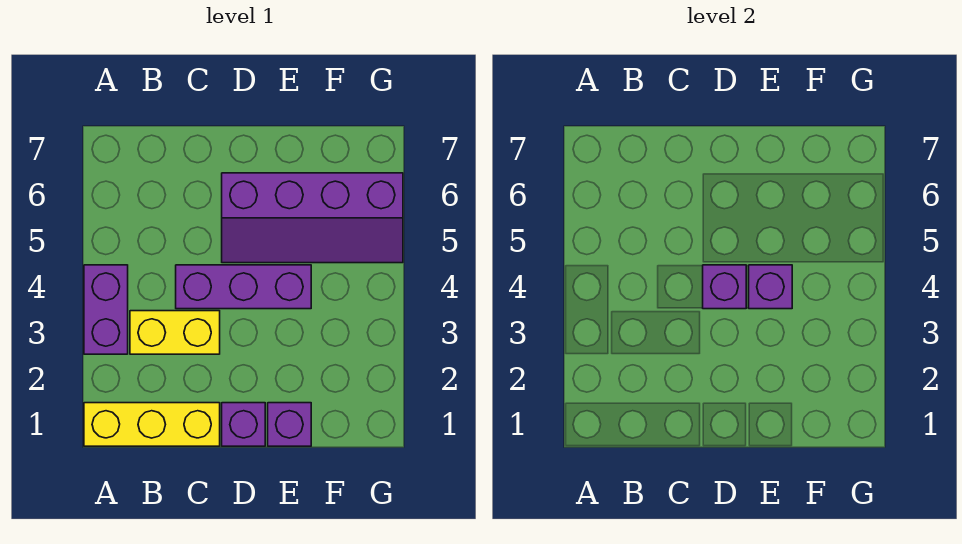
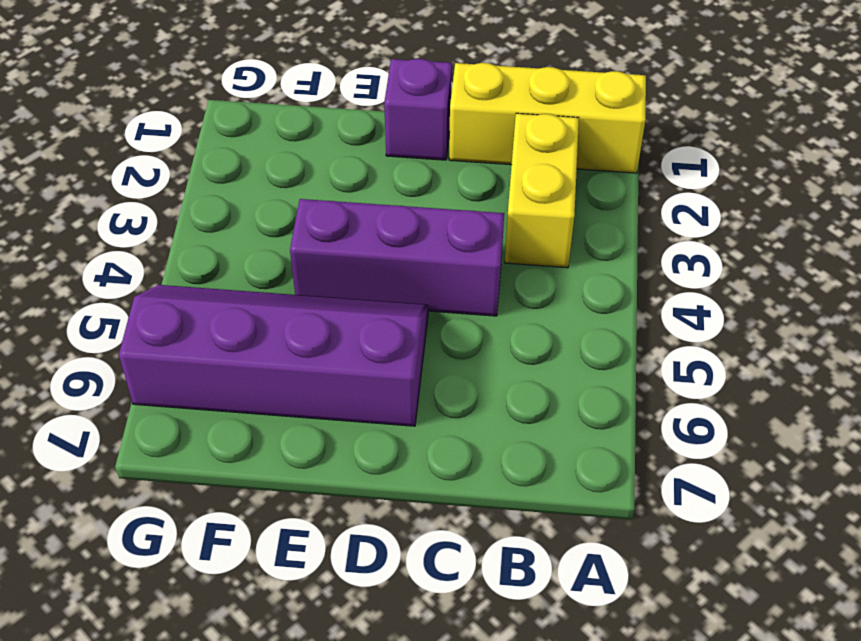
yellow brick B2:B3 level 1 -> yellow brick B3:C3 level 1
none -> purple brick A3:A4 level 1
none -> purple brick E1 level 1

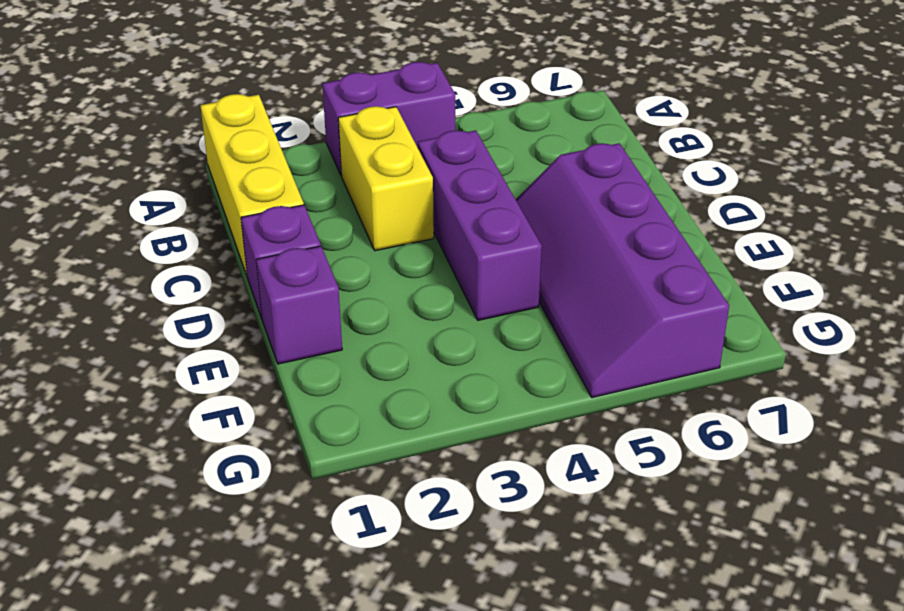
none -> purple brick D4 level 2
none -> purple brick E4 level 2

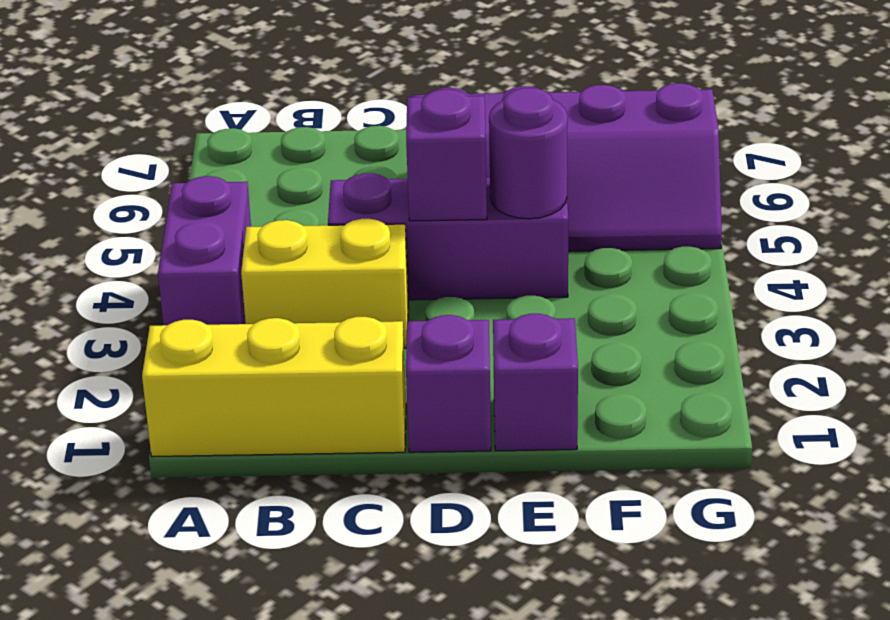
purple round brick E4 level 2 -> purple brick E4 level 2

